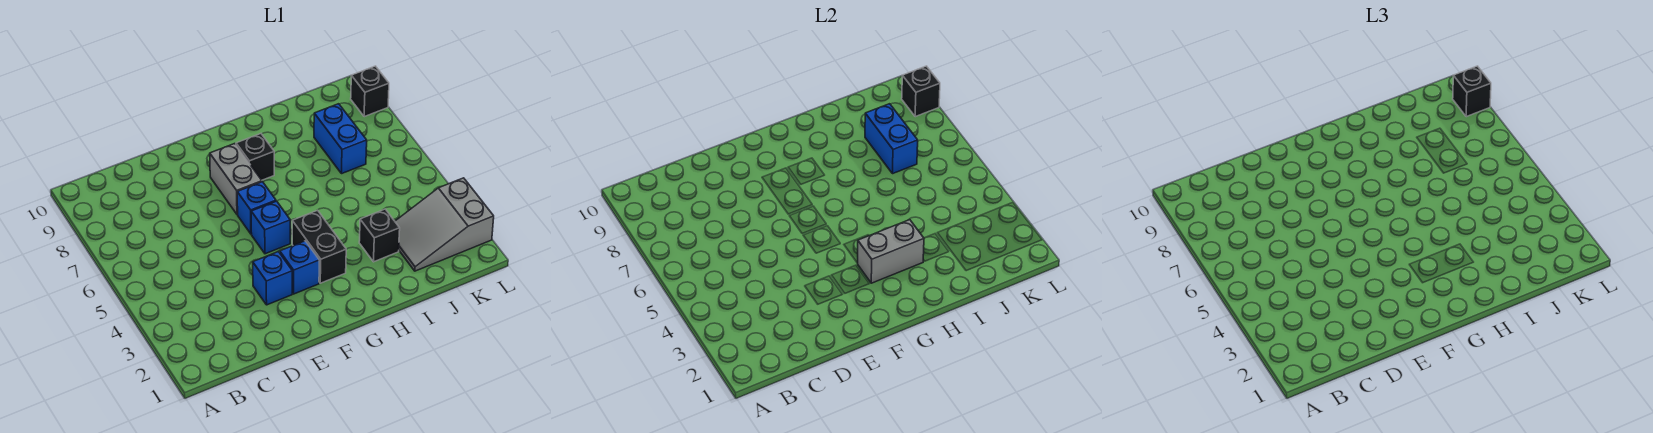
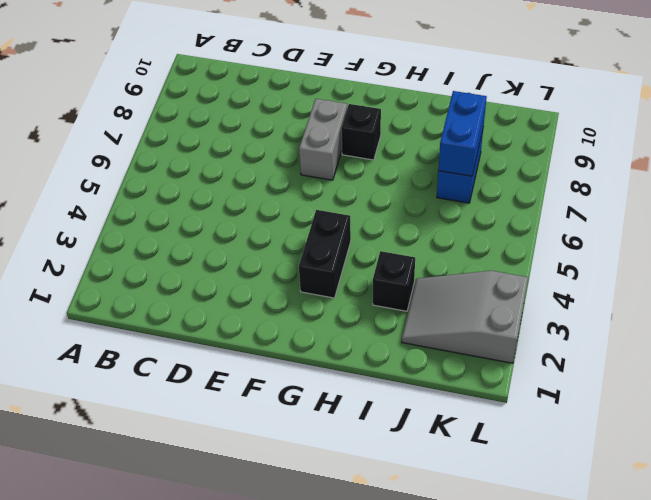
none -> blue brick E3 level 1
none -> blue brick F3 level 1
none -> blue brick F5 level 1

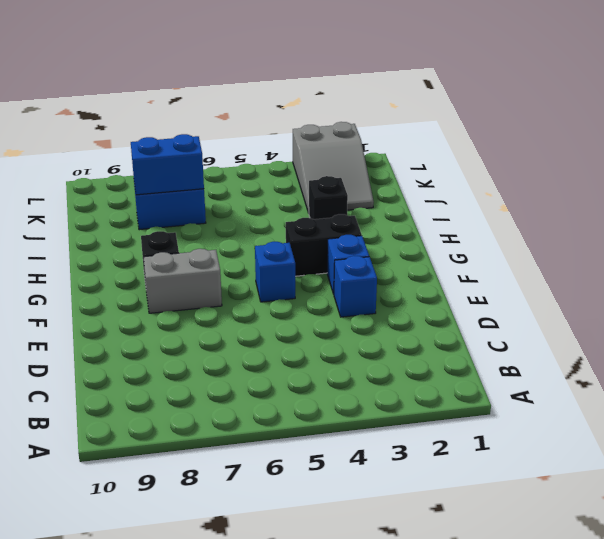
none -> blue brick F6 level 1
none -> black brick L9 level 1
none -> grey brick G3:H3 level 2

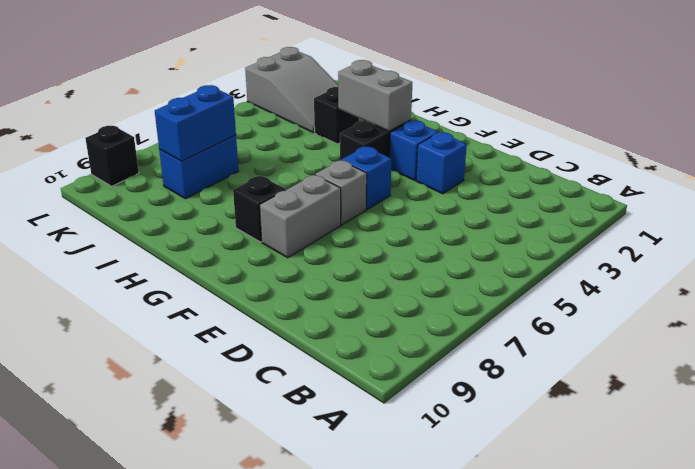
grey brick F6 level 1 -> blue brick F6 level 1
none -> black brick L9 level 2
none -> black brick L9 level 3

